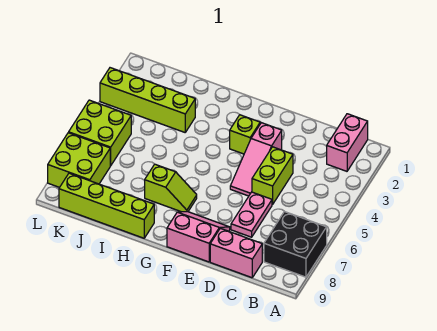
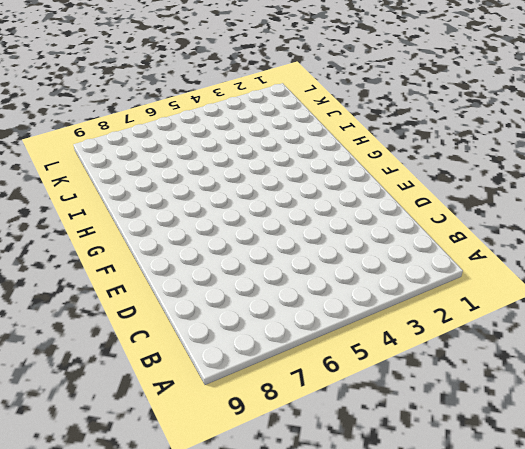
none -> black brick A7:B8 level 1
none -> pink brick B1:B2 level 1
none -> pink brick C9:D9 level 1

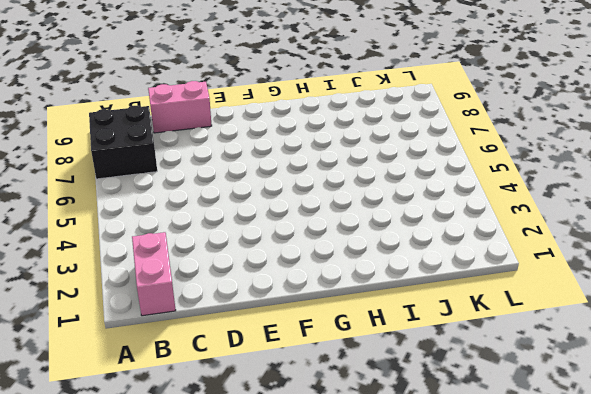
none -> lime brick D4:D5 level 1
none -> pink plate D6:D7 level 1
none -> pink slope E3:E5 level 1 top 3

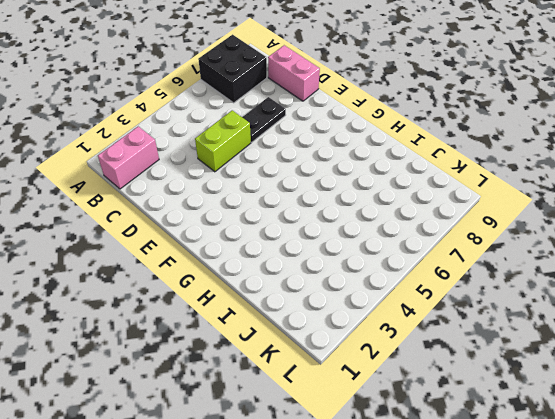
black plate D6:D7 level 1 -> pink plate D6:D7 level 1
none -> pink slope E3:E5 level 1 top 3
none -> pink slope E8:F9 level 1 top 9
none -> lime brick F3 level 1

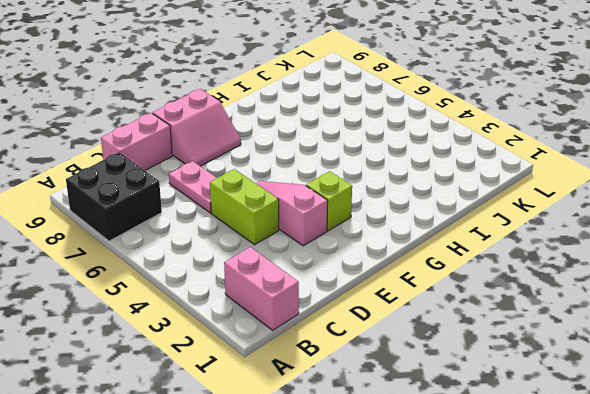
none -> lime slope G7:H7 level 1 top H
none -> lime brick H9:K9 level 1
none -> lime brick I3:L3 level 1

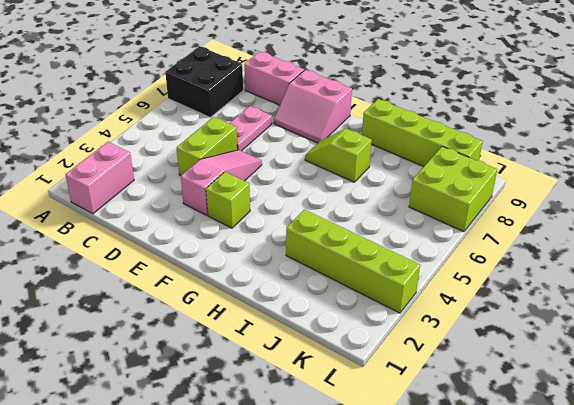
none -> lime brick K5:L6 level 1

